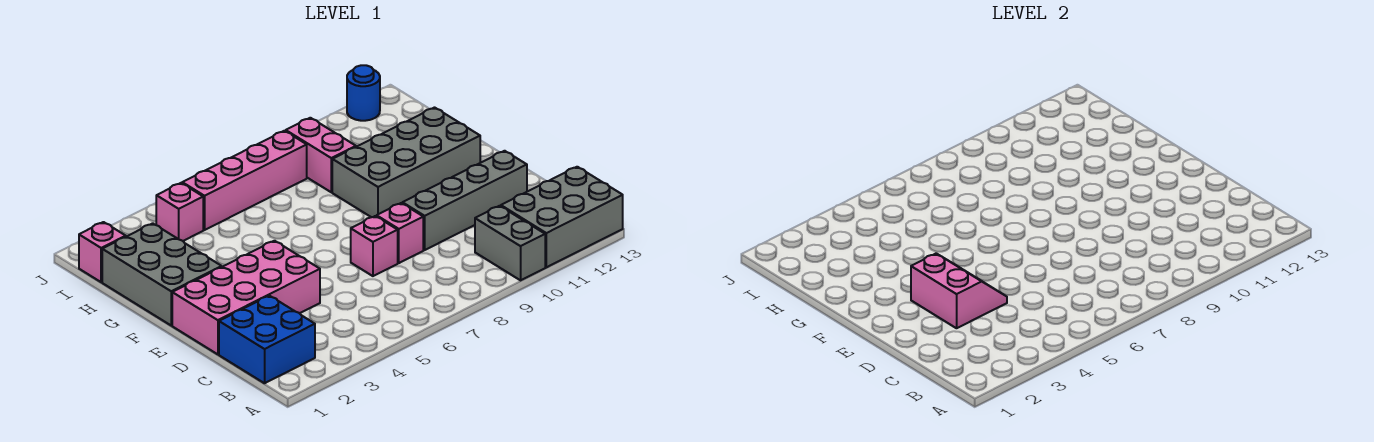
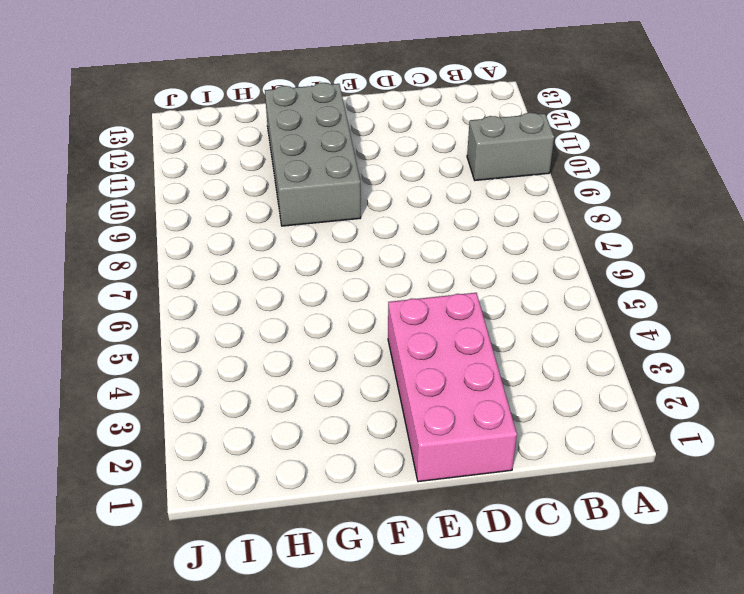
none -> grey brick A11:B13 level 1
none -> blue brick B1:C2 level 1
none -> pink brick D7 level 1

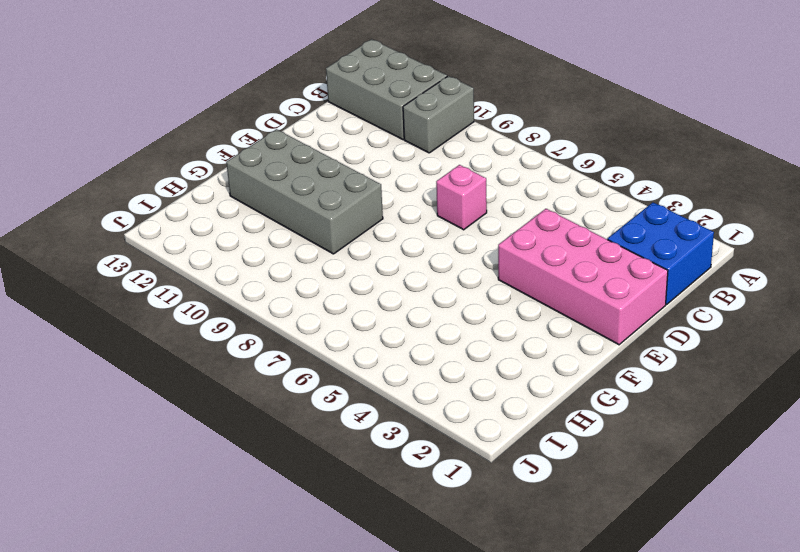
none -> pink brick D8 level 1
none -> grey brick D9:D12 level 1
none -> grey brick F1:H2 level 1

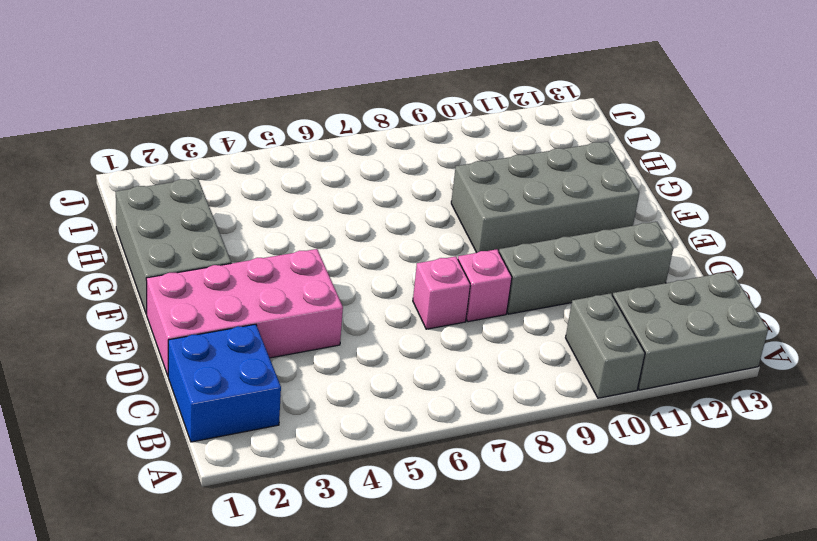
none -> pink brick H9:I9 level 1
none -> pink brick I1 level 1
none -> pink brick I4 level 1

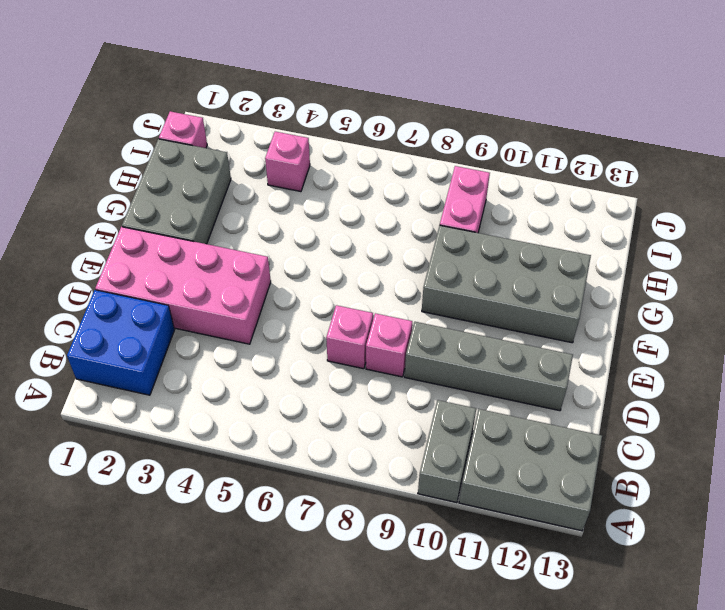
none -> pink brick I5:I8 level 1
none -> blue round brick J12 level 1
none -> pink slope D3:E4 level 2 top 3

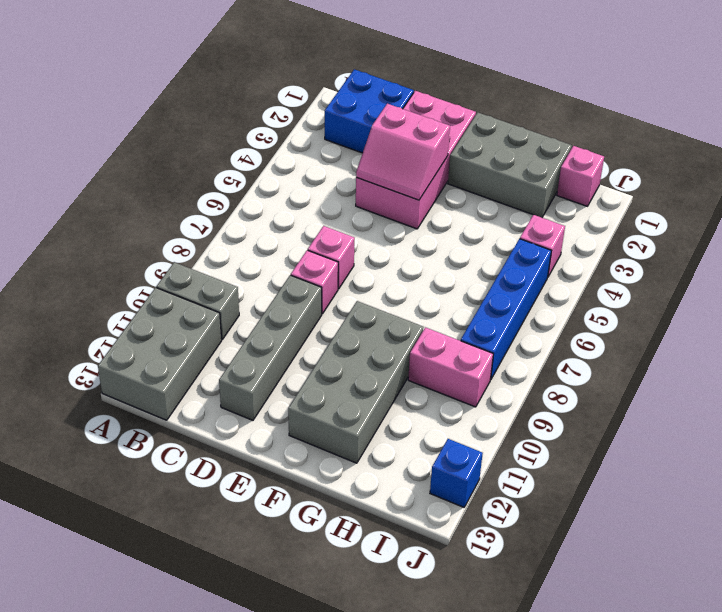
blue brick I5:I8 level 1 -> pink brick I5:I8 level 1
blue brick J12 level 1 -> blue round brick J12 level 1

